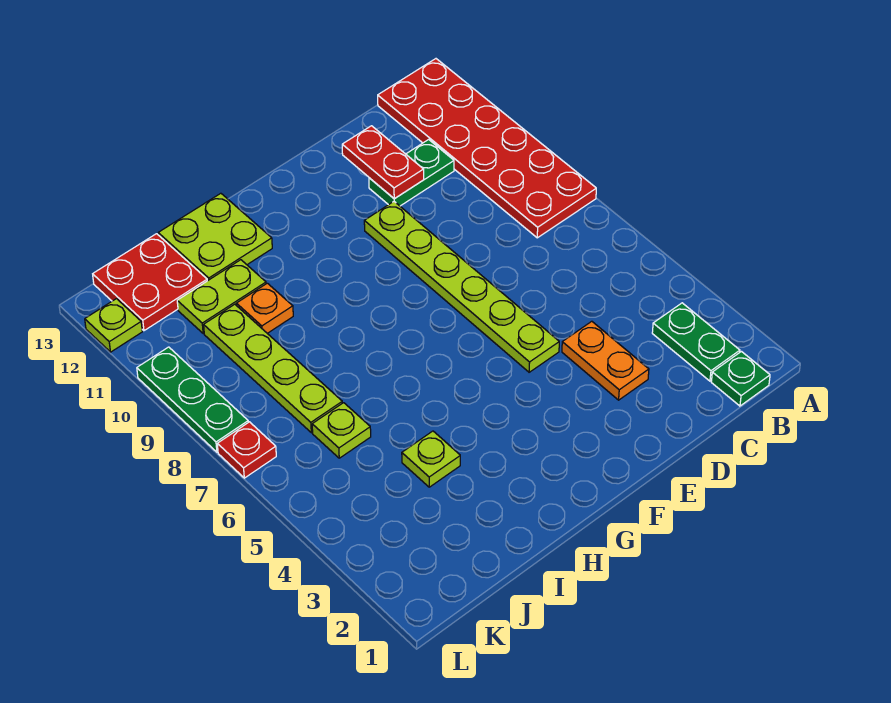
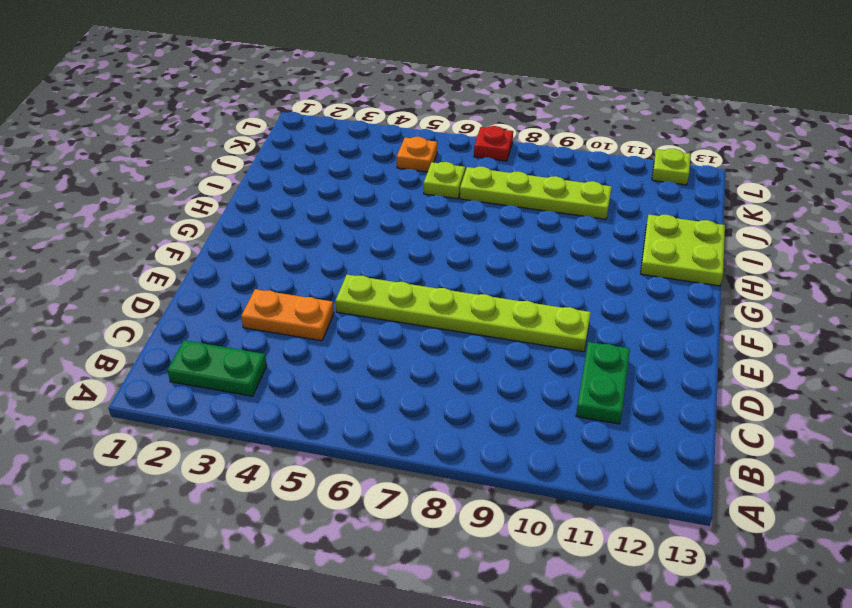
orange plate K5 level 1 -> orange plate I10 level 1
none -> red plate A8:B13 level 1
none -> green plate B1 level 1
none -> lime plate I4 level 1

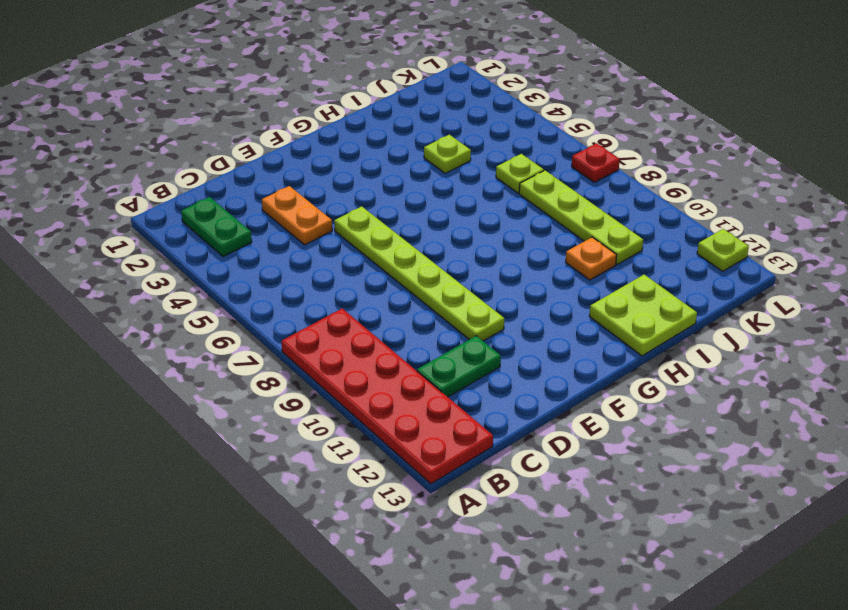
none -> green plate B1 level 1
none -> lime plate I11:J11 level 1
none -> red plate J12:K13 level 1

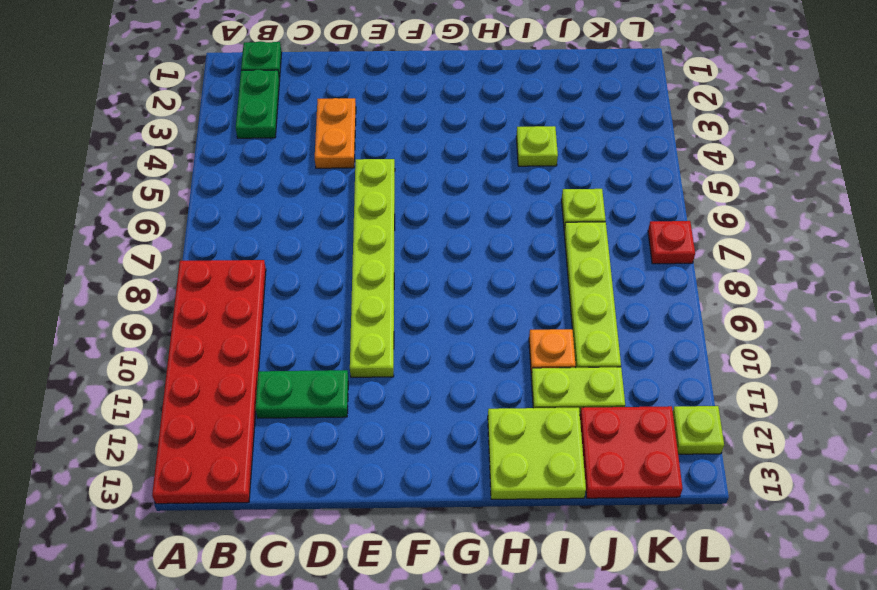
none -> green plate L8:L10 level 1
none -> red plate D11:D12 level 2

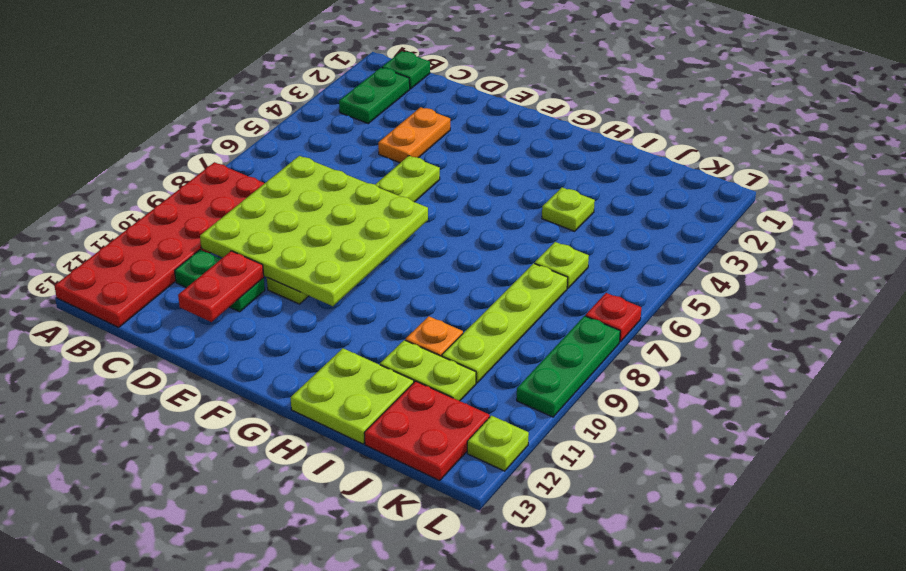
lime plate C7:F10 level 2 -> none

